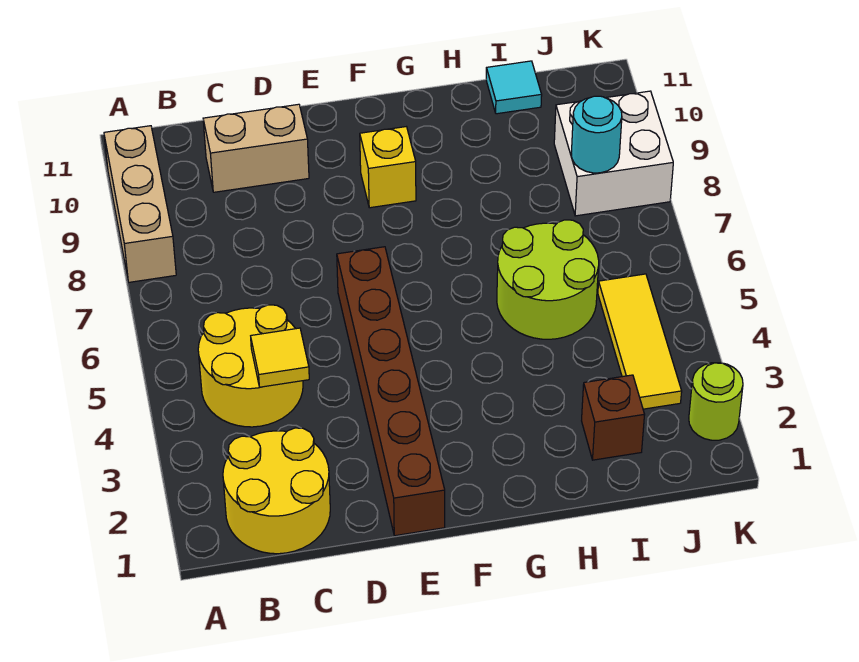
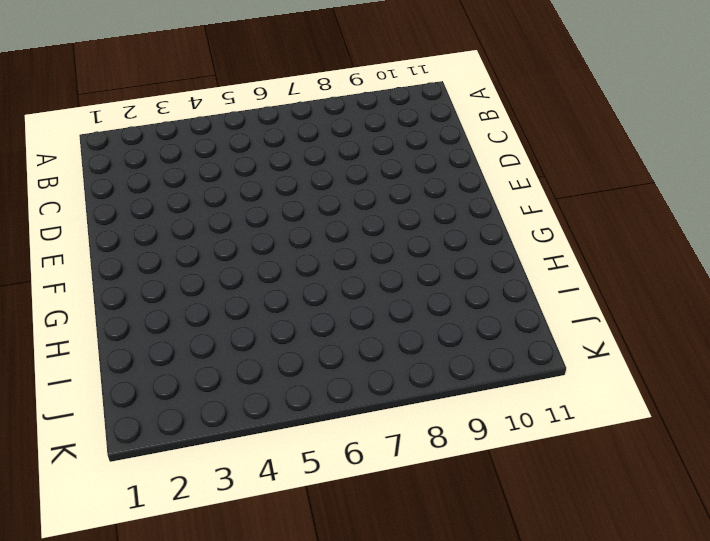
none -> tan brick A8:A10 level 1
none -> yellow round brick B1:C2 level 1
none -> yellow round brick B4:C5 level 1

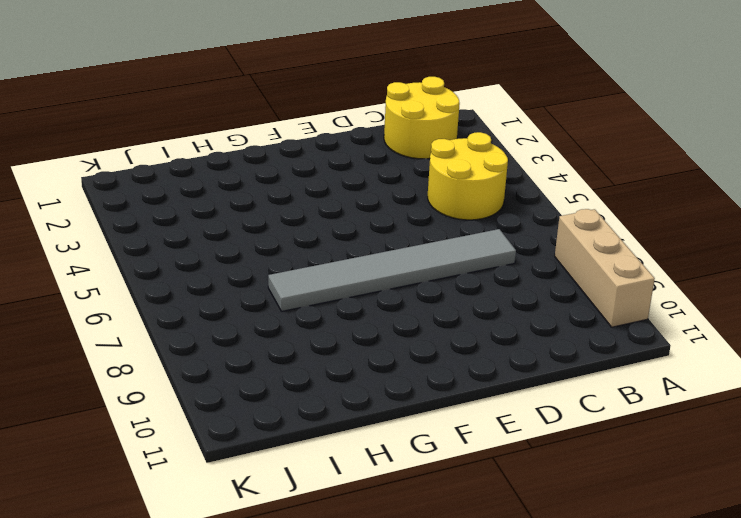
grey tile C7:H7 level 1 -> none
none -> tan brick C10:D10 level 1
none -> brown brick E1:E6 level 1
none -> yellow brick F9 level 1

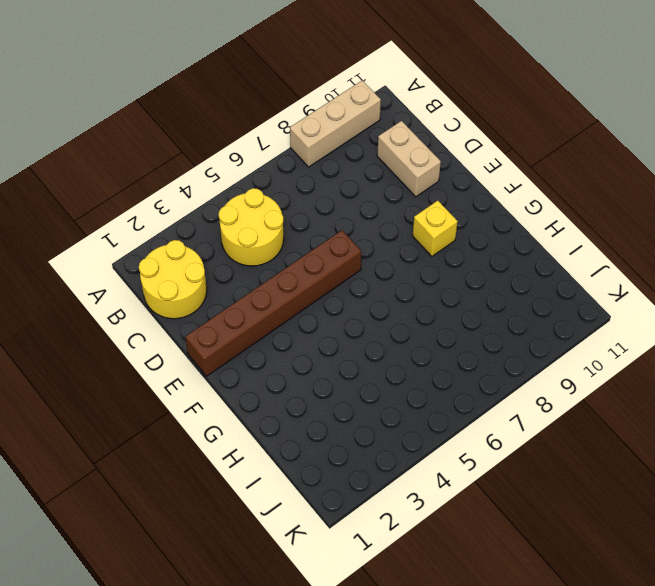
none -> lime round brick H5:I6 level 1
none -> brown brick I2 level 1
none -> cyan tile I11 level 1

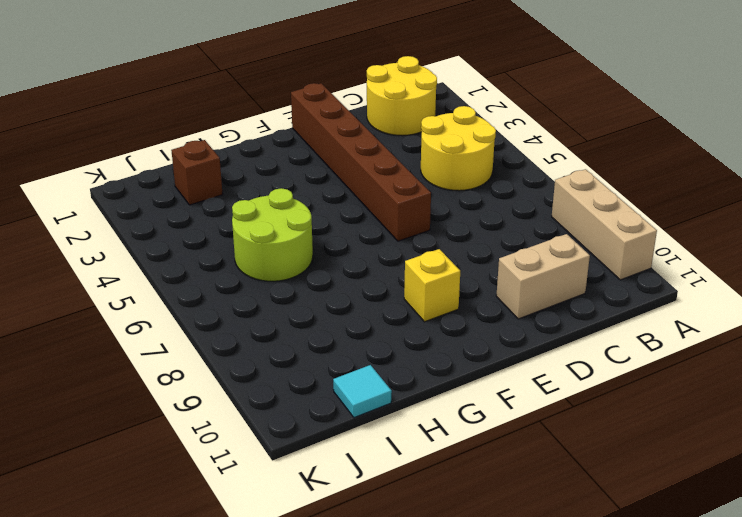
none -> yellow tile J3:J5 level 1
none -> white brick J8:K9 level 1
none -> lime round brick K2 level 1

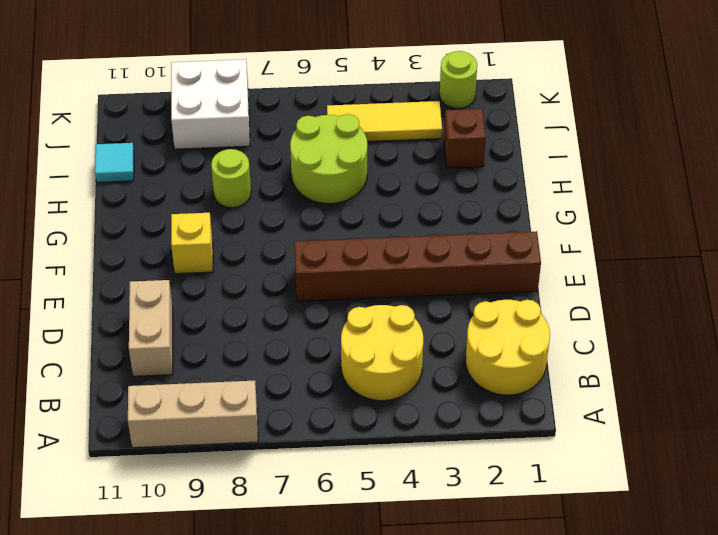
lime round brick H8 level 1 -> none
none -> yellow tile C4 level 2
none -> cyan round brick J8 level 2

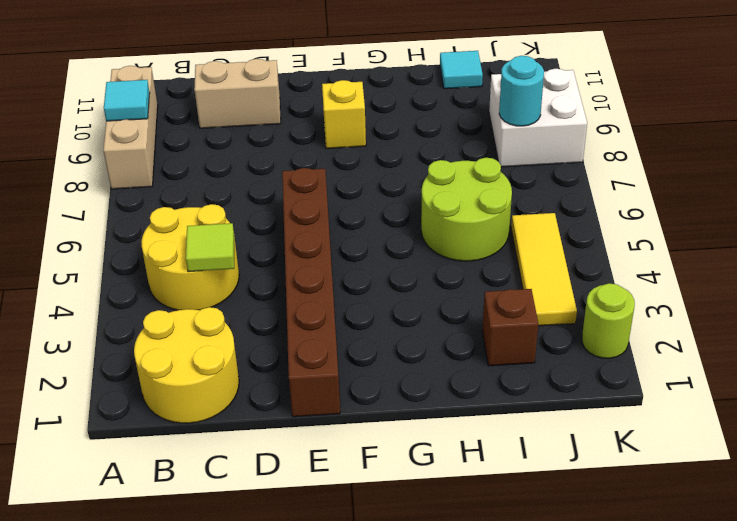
cyan tile A9 level 2 -> none
lime tile C4 level 2 -> yellow tile C4 level 2

